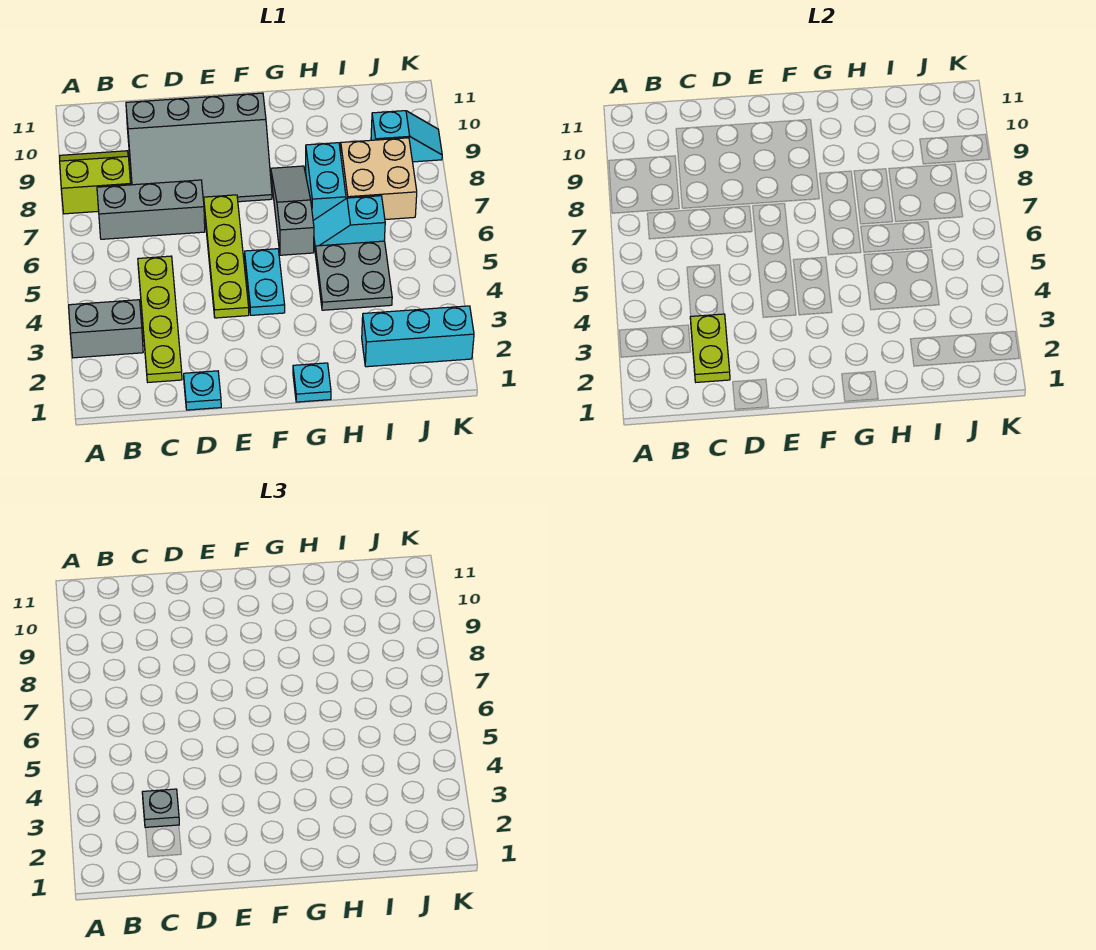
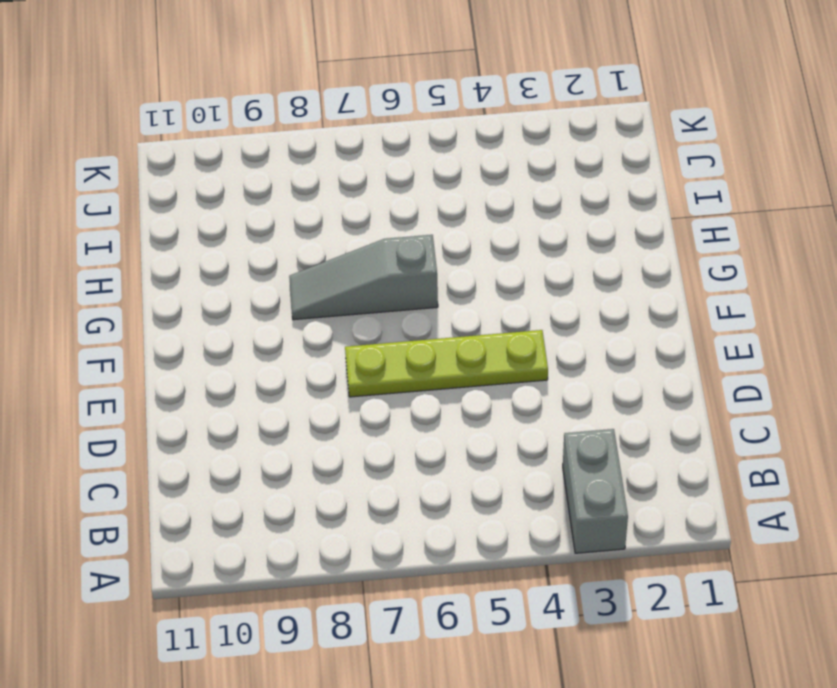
none -> lime slope A8:B9 level 1 top 8
none -> grey brick B7:D7 level 1
none -> lime plate C2:C5 level 1

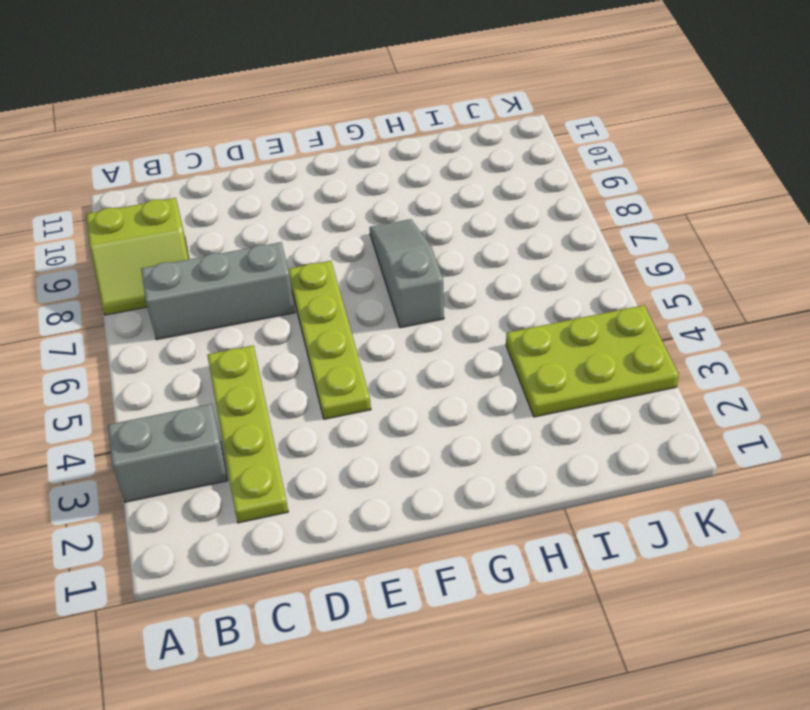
lime slope A8:B9 level 1 top 9 -> lime slope A8:B9 level 1 top 8
lime plate I3:K4 level 1 -> grey plate H4:I5 level 1
none -> grey slope C8:F10 level 1 top 10
none -> cyan plate D1 level 1
none -> cyan plate F4:F5 level 1

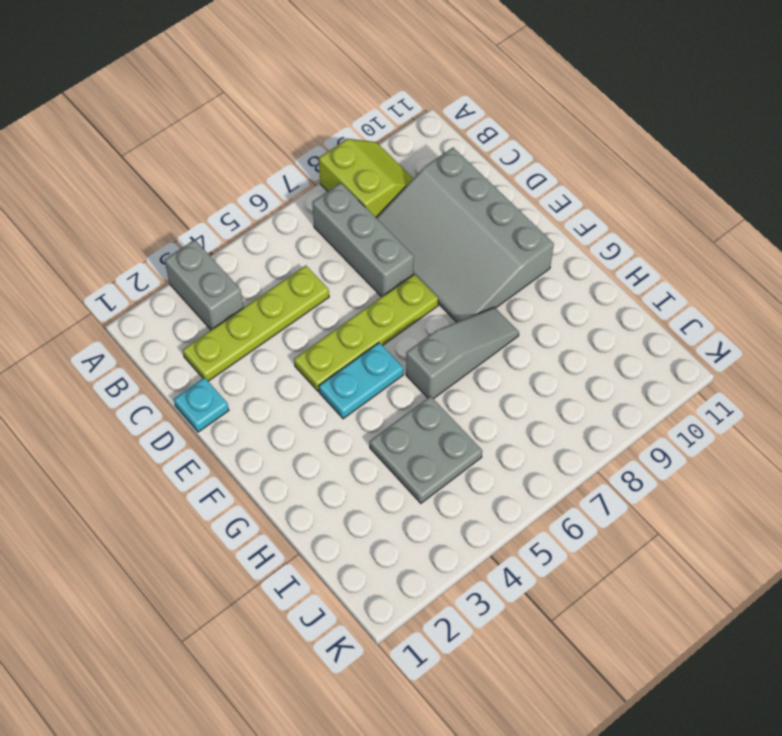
none -> cyan plate G1 level 1
none -> cyan slope H6:I6 level 1 top I
none -> cyan brick H7:H8 level 1

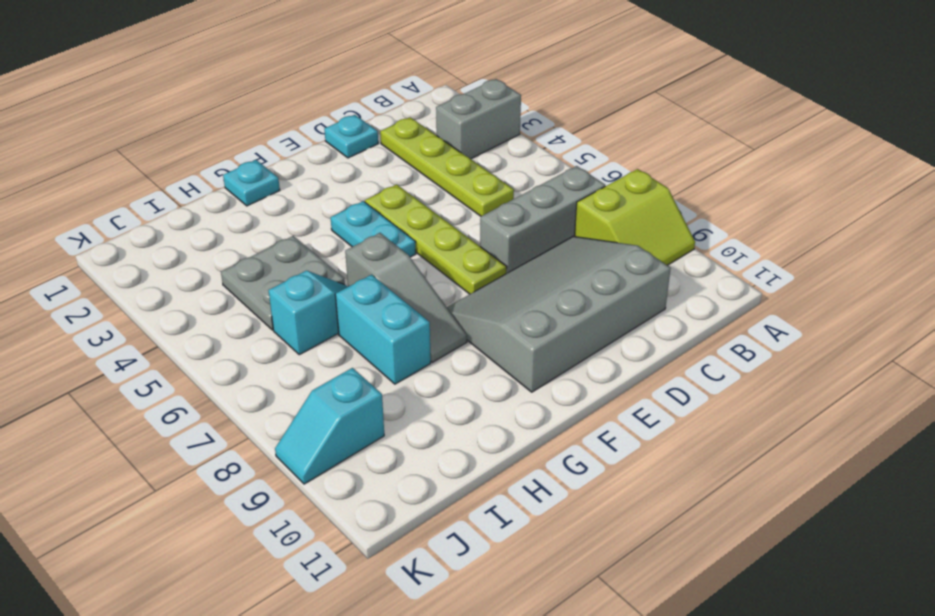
none -> cyan brick I2:K2 level 1
none -> tan brick I7:J8 level 1
none -> lime plate C2:C3 level 2

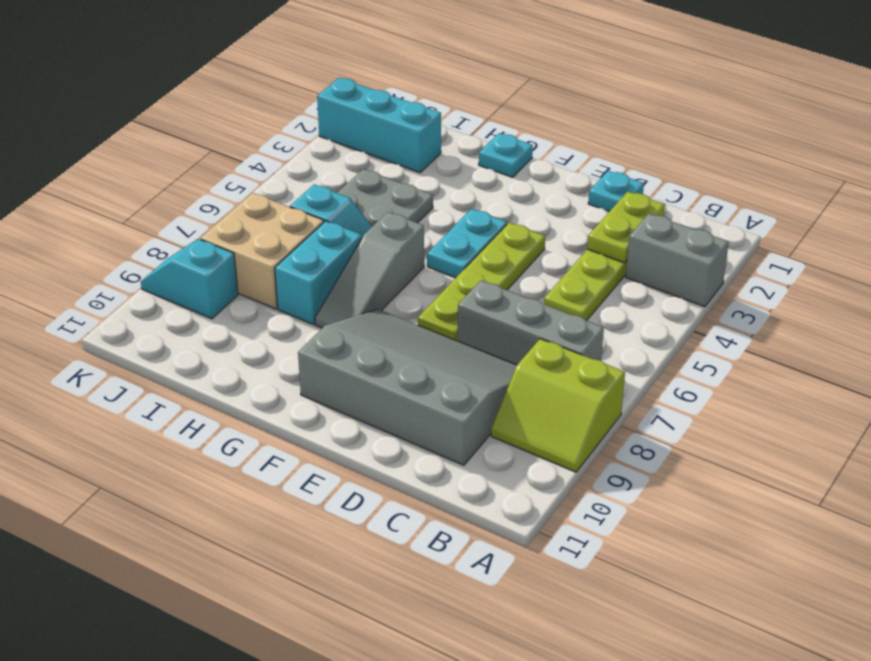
none -> grey plate C3 level 3

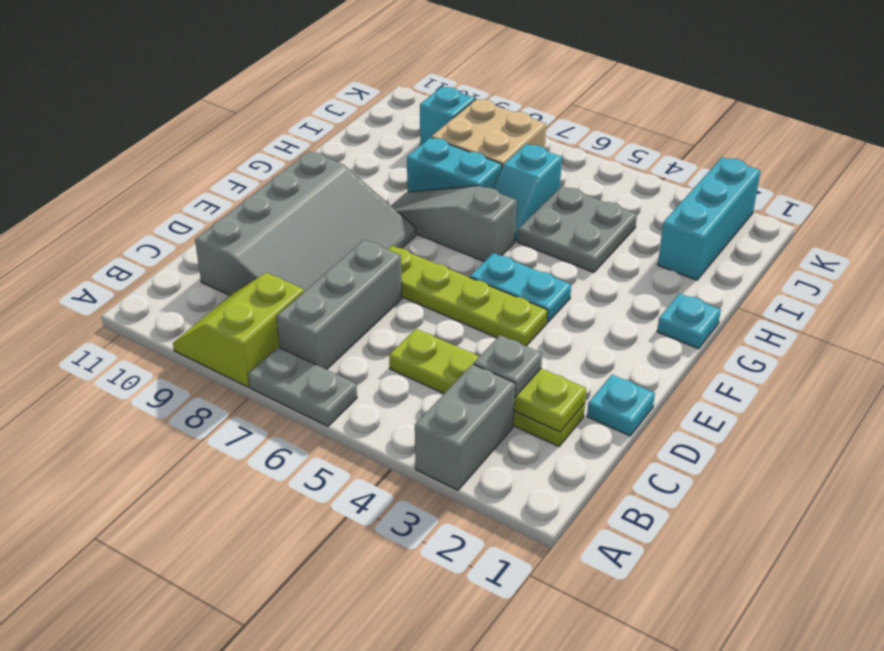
grey plate A6:A7 level 1 -> none

